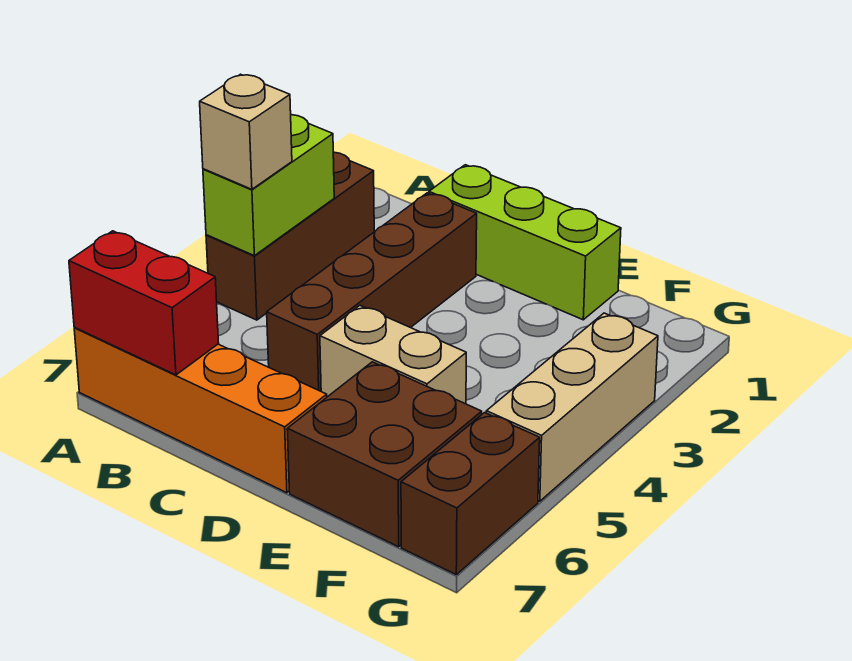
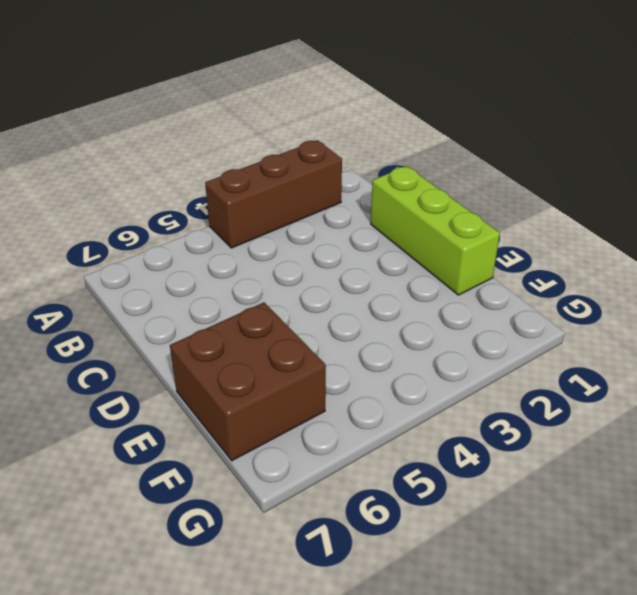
none -> orange brick A7:D7 level 1
none -> brown brick C2:C5 level 1

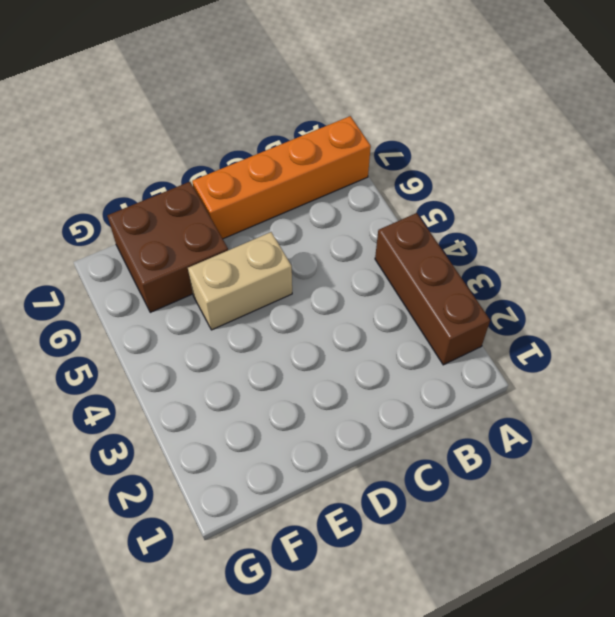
none -> lime brick C1:E1 level 1
none -> brown brick C2:C5 level 1

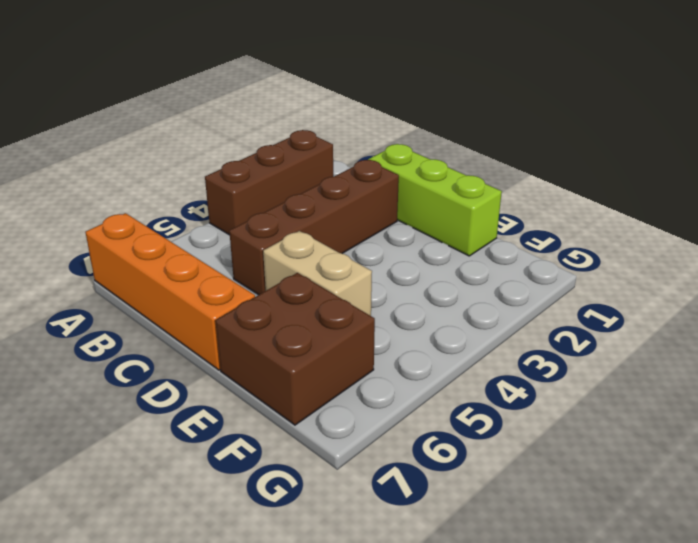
none -> tan brick G3:G5 level 1
none -> brown brick G6:G7 level 1

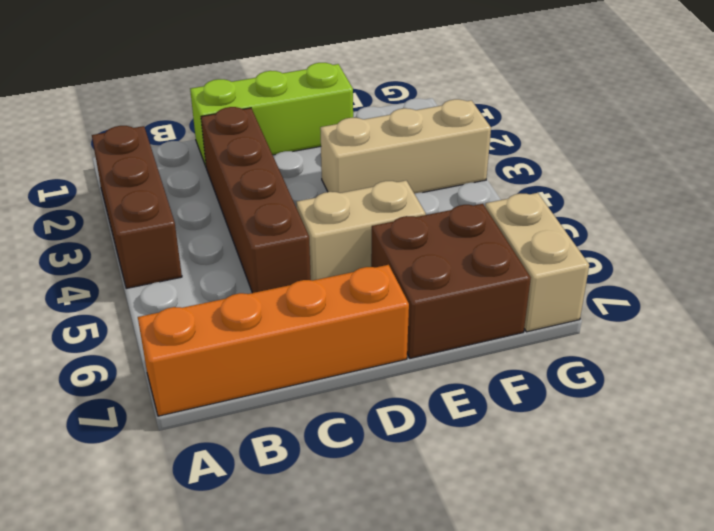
tan brick E3:G3 level 1 -> tan brick G3:G5 level 1
tan brick G6:G7 level 1 -> brown brick G6:G7 level 1
none -> lime brick A3:A4 level 2
none -> red brick A7:B7 level 2

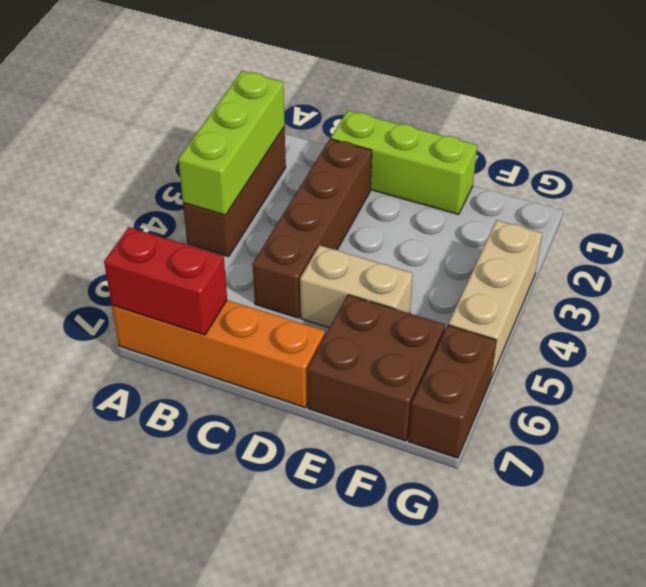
lime brick A2:A4 level 2 -> lime brick A3:A4 level 2
none -> tan brick A4 level 3

